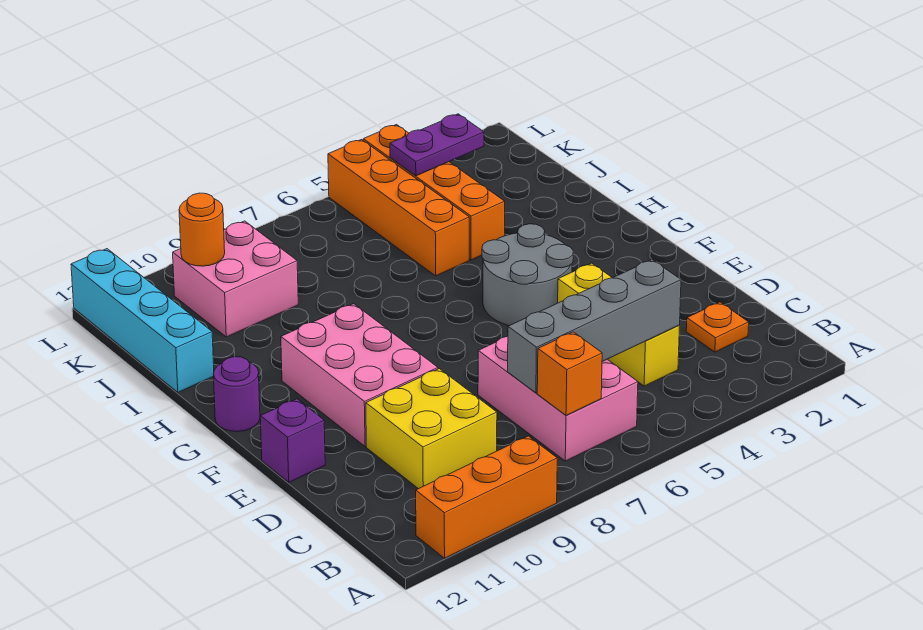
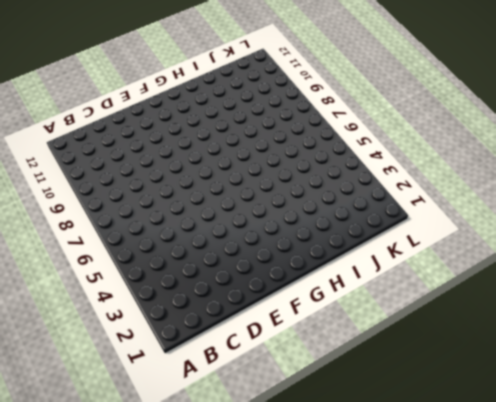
none -> orange brick A9:A11 level 1
none -> pink brick B6:D7 level 1
none -> orange plate C2 level 1

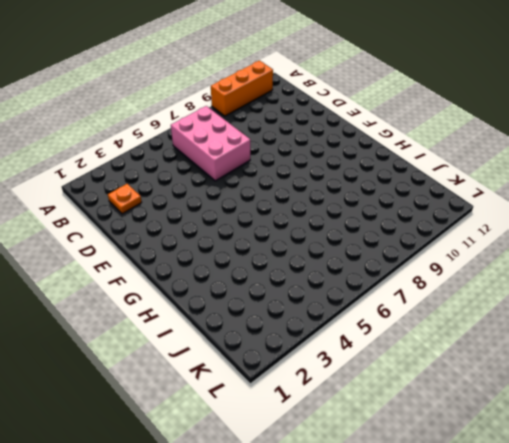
none -> yellow brick C4:E4 level 1
none -> yellow brick C9:D10 level 1
none -> pink brick E9:G10 level 1

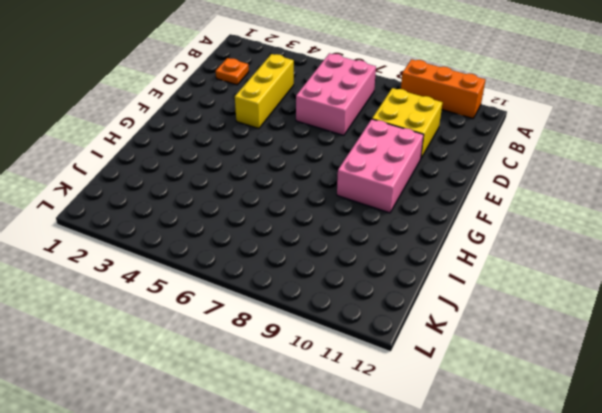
none -> purple brick E12 level 1
none -> grey round brick F4:G5 level 1
none -> purple round brick G12 level 1

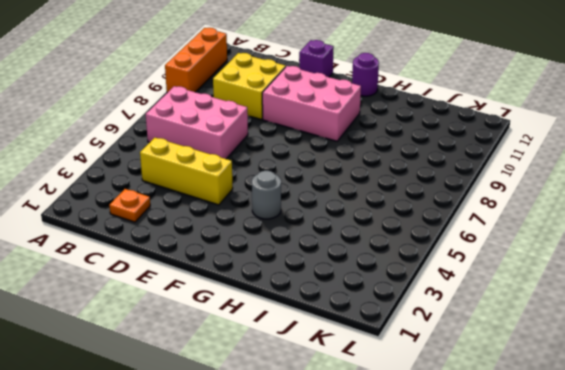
grey round brick G4 level 1 -> grey round brick F4:G5 level 1
none -> orange brick I4:L4 level 1
none -> orange brick I5:L5 level 1
none -> cyan brick I12:L12 level 1

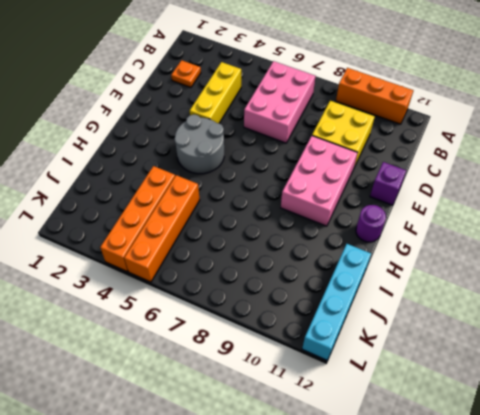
none -> pink brick J9:K10 level 1
none -> orange brick B7 level 2
none -> grey brick C4:C7 level 2

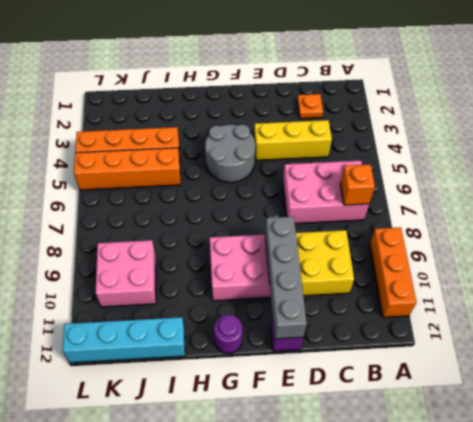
grey brick E9:E12 level 2 -> grey brick C4:C7 level 2
none -> purple plate K3:K4 level 2
none -> orange round brick K10 level 2

